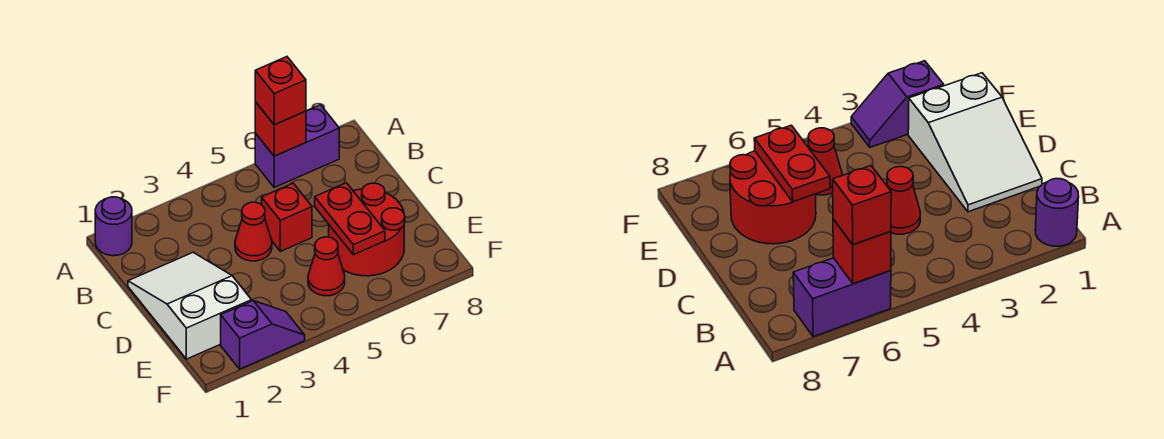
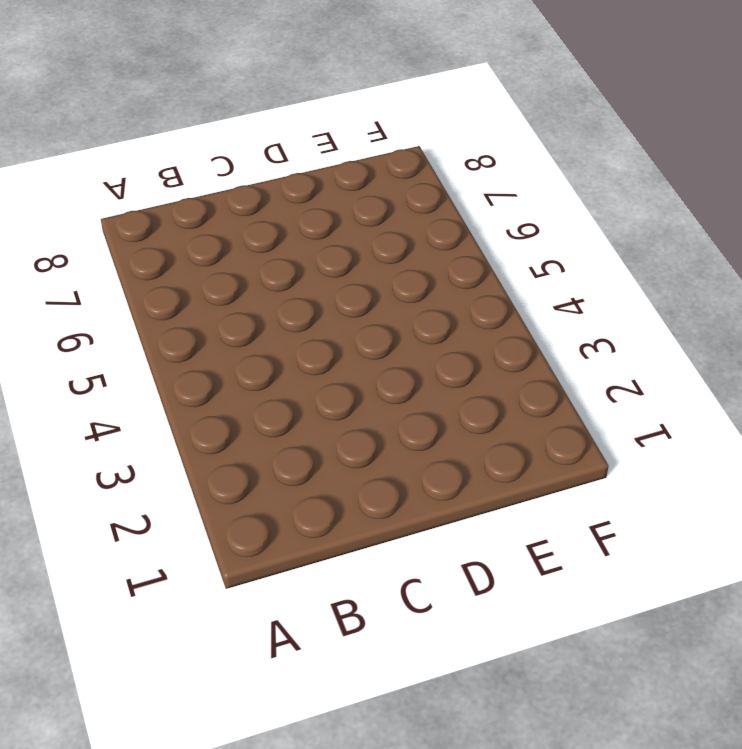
none -> purple round brick A1 level 1
none -> purple brick A6:A7 level 1

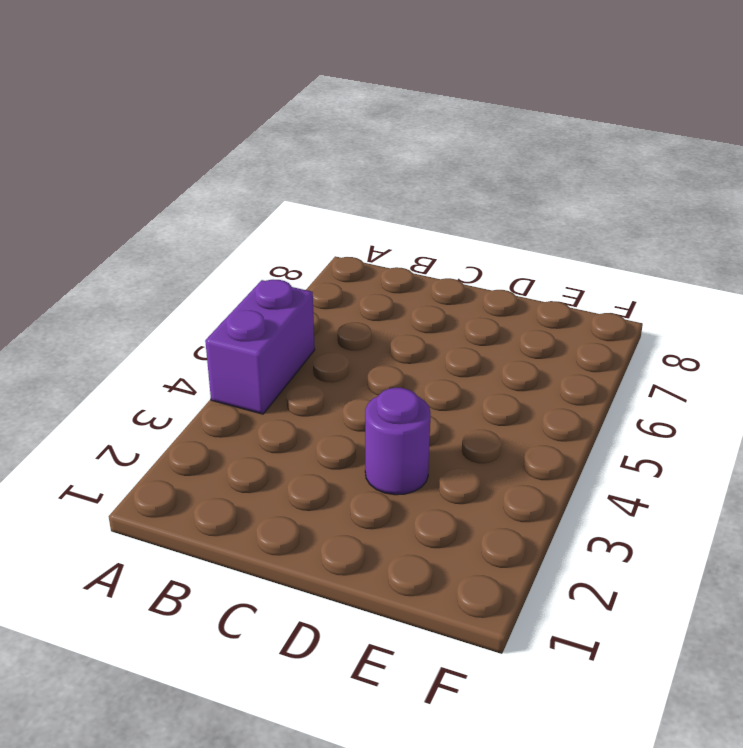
purple brick A4:A5 level 1 -> purple brick A6:A7 level 1
purple round brick D3 level 1 -> purple round brick A1 level 1
none -> white slope C1:E2 level 1 top E
none -> red cone C4 level 1

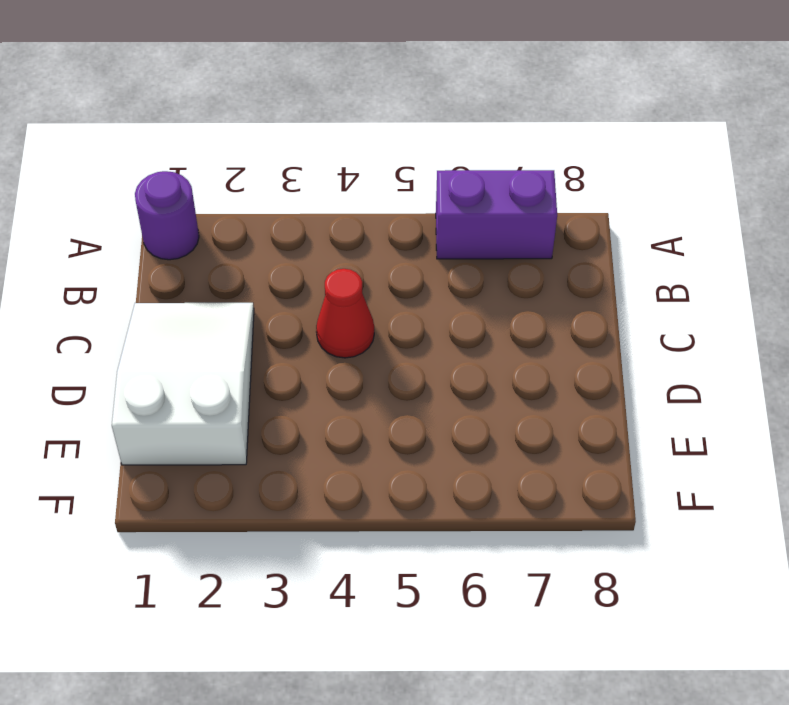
none -> red brick C5 level 1
none -> red round brick D6:E7 level 1

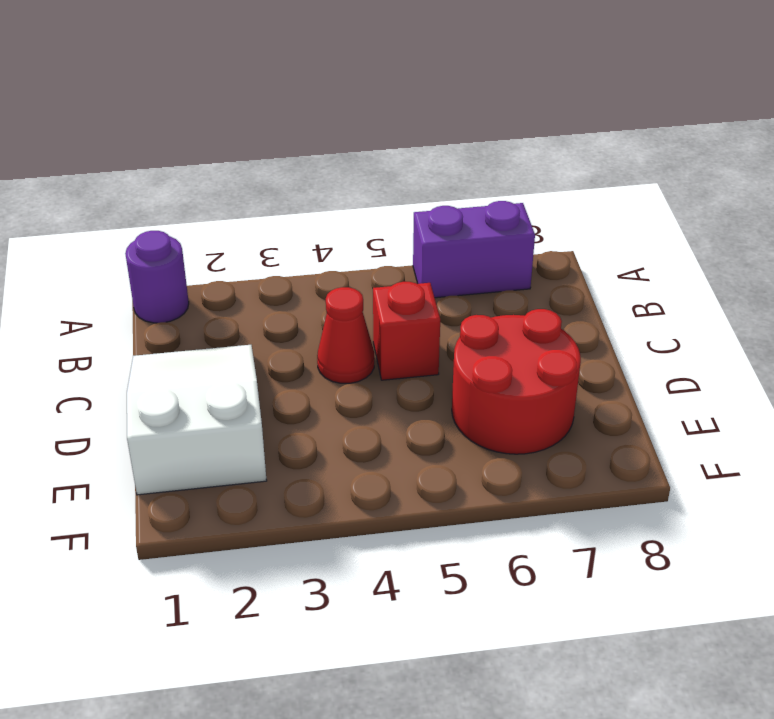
none -> red cone E5 level 1
none -> purple slope F2:F3 level 1 top 2

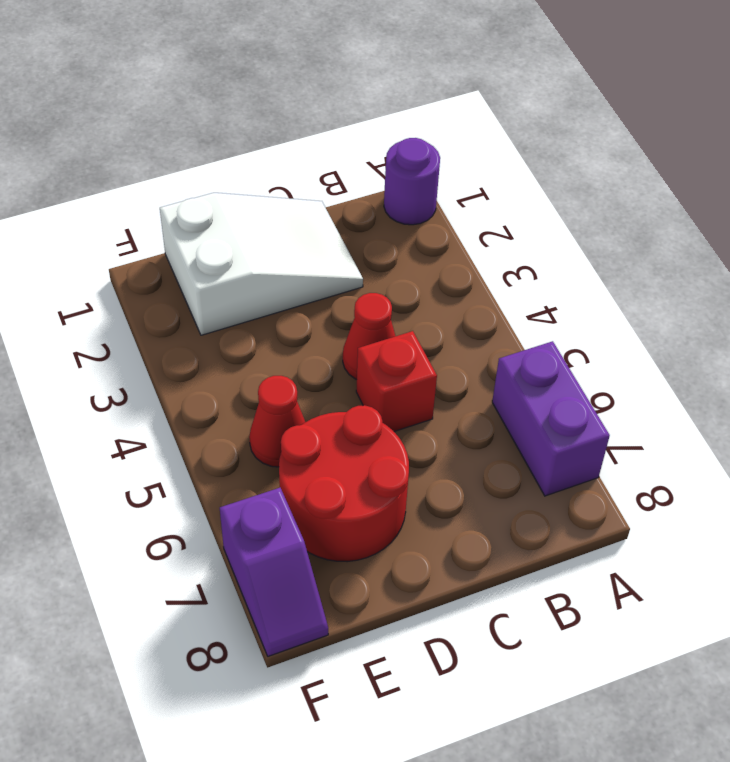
purple slope F7:F8 level 1 top 7 -> purple slope F2:F3 level 1 top 2
none -> red brick A6 level 2
none -> red plate D6:E6 level 2

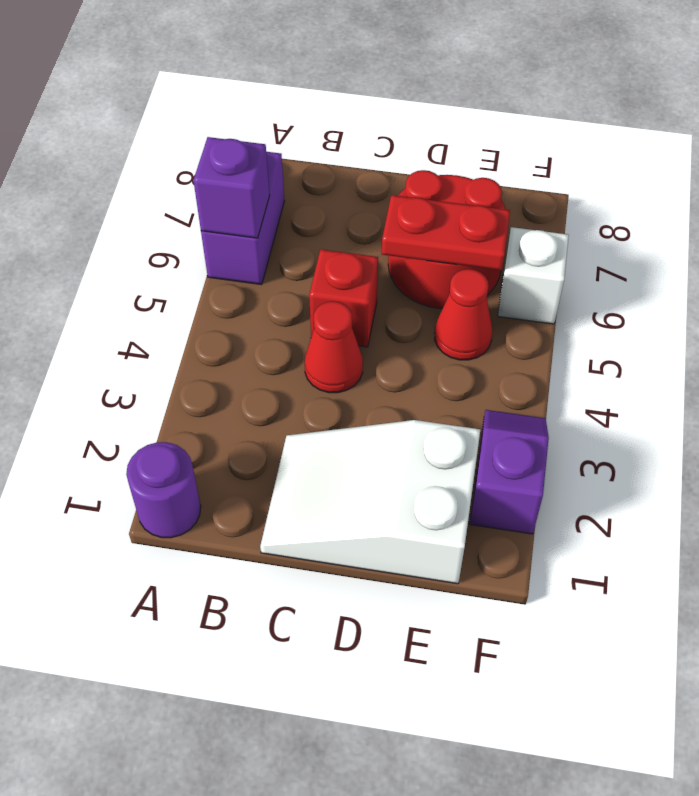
purple brick A6 level 2 -> red brick A6 level 2
white brick F6 level 1 -> none
none -> red brick A6 level 3

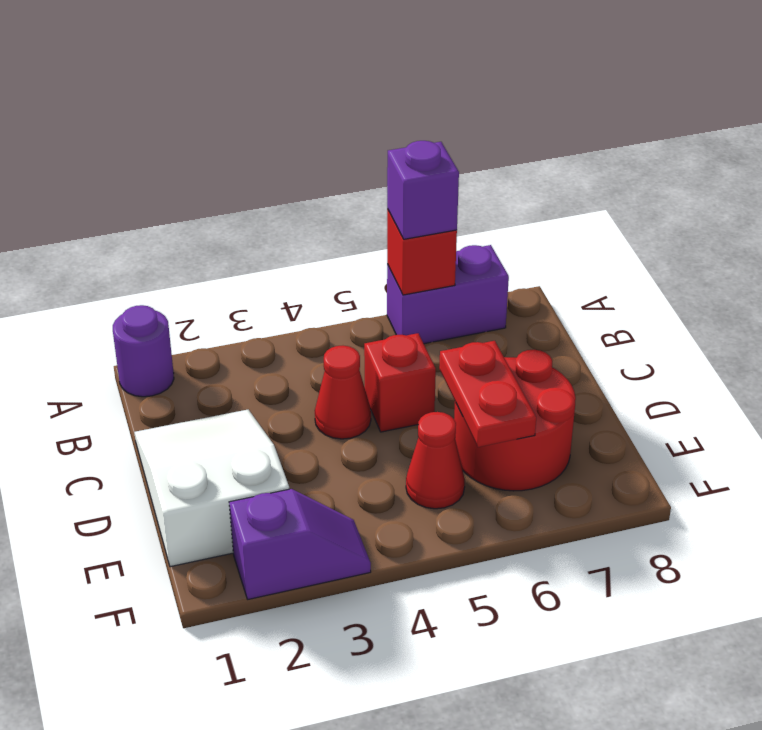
purple brick A6 level 3 -> red brick A6 level 3

